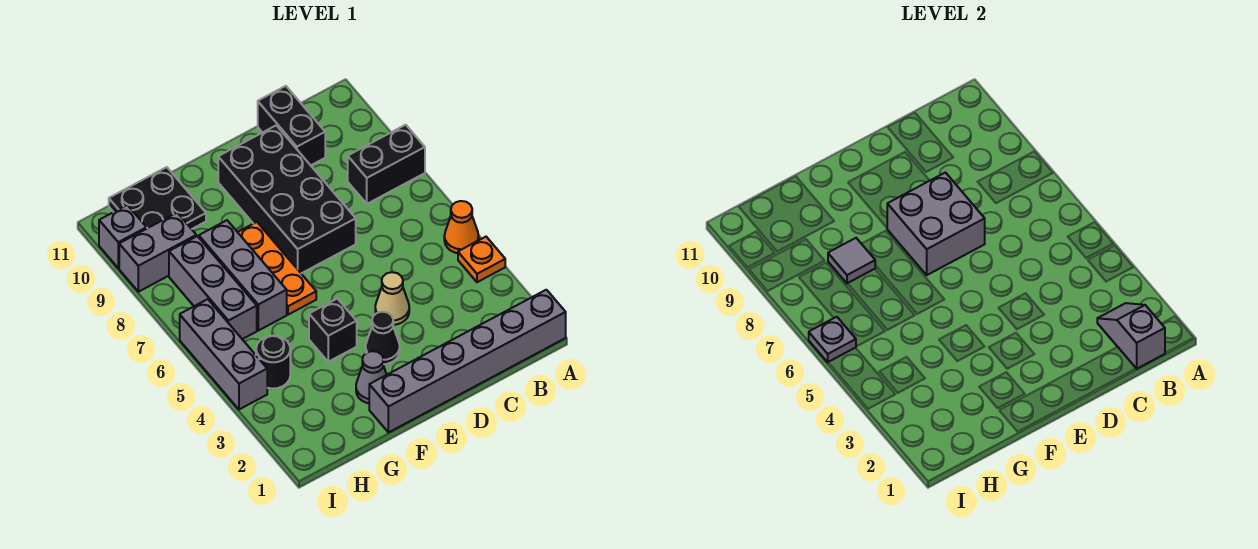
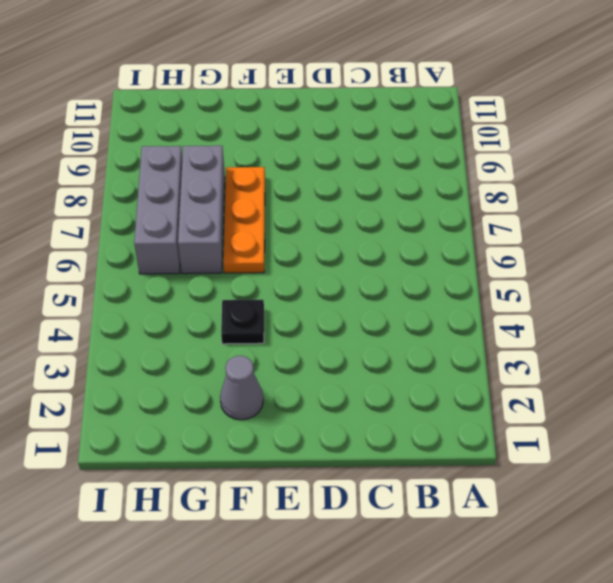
black plate F4 level 1 -> black brick F4 level 1
none -> grey brick A1:F1 level 1
none -> orange plate A4 level 1
none -> orange cone A5 level 1

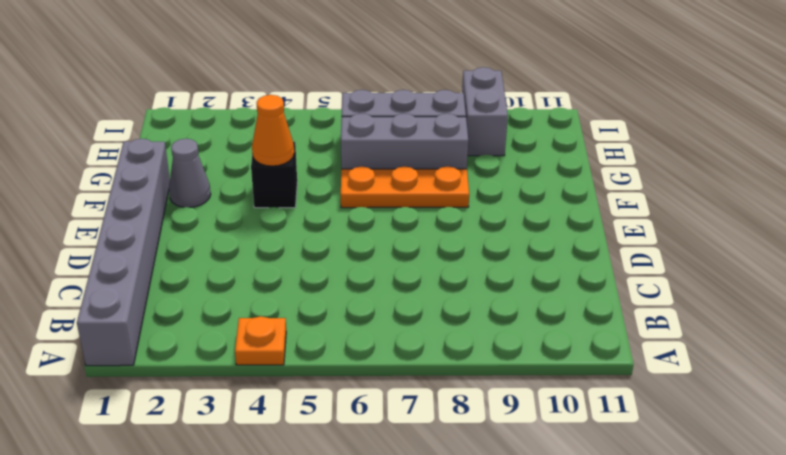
orange cone F4 level 2 -> orange cone A5 level 1
none -> black brick A8:B8 level 1
none -> black brick C10:C11 level 1
none -> tan cone D4 level 1

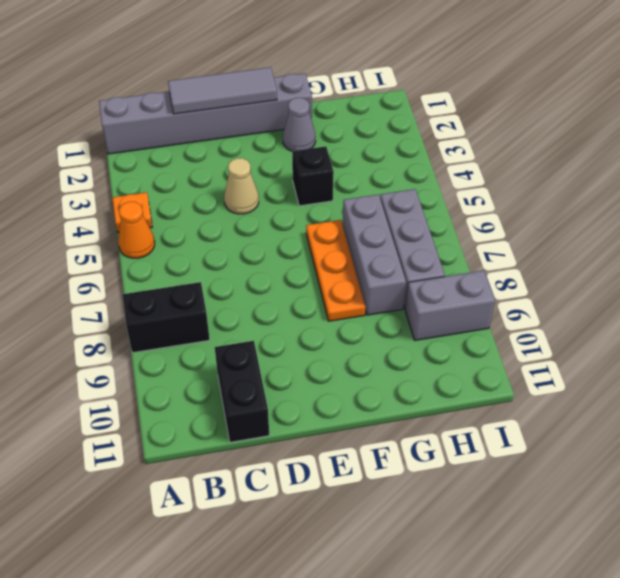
grey tile C1:E1 level 2 -> none
none -> black brick D7:E10 level 1
none -> black cone E3 level 1
none -> black plate G10:H11 level 1

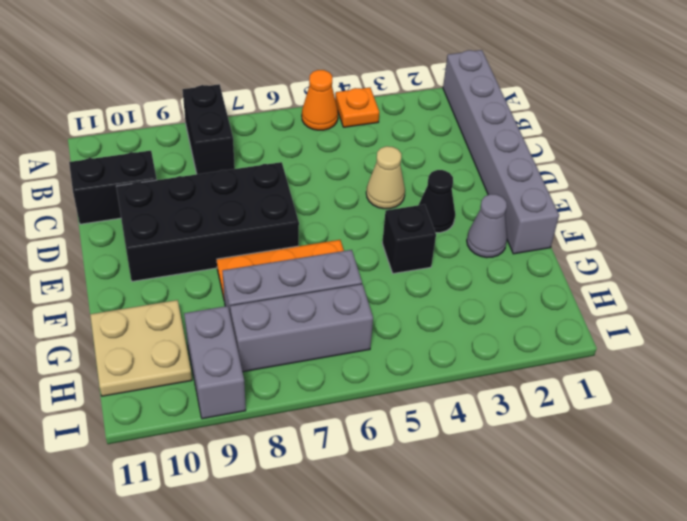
tan plate G10:H11 level 1 -> black plate G10:H11 level 1
none -> black round brick H4 level 1
none -> grey brick I4:I6 level 1
none -> grey brick I10 level 1

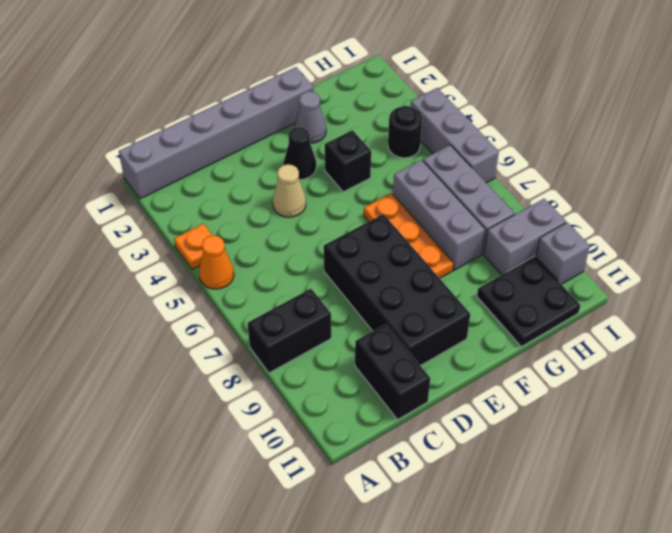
none -> grey slope B1:B2 level 2 top 1
none -> grey brick D7:E8 level 2
none -> grey tile G8 level 2

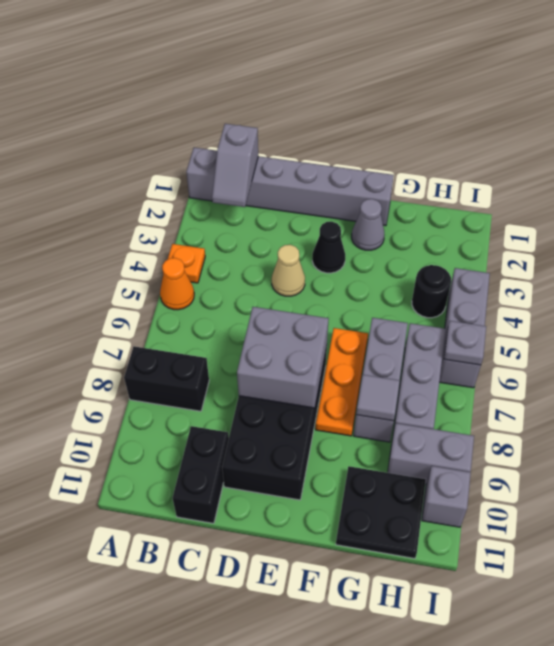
none -> black brick F4 level 1

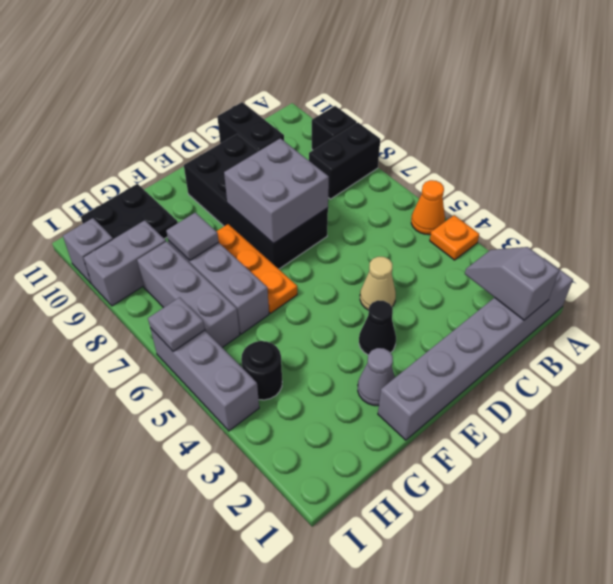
black brick A9 level 1 -> black brick F4 level 1

